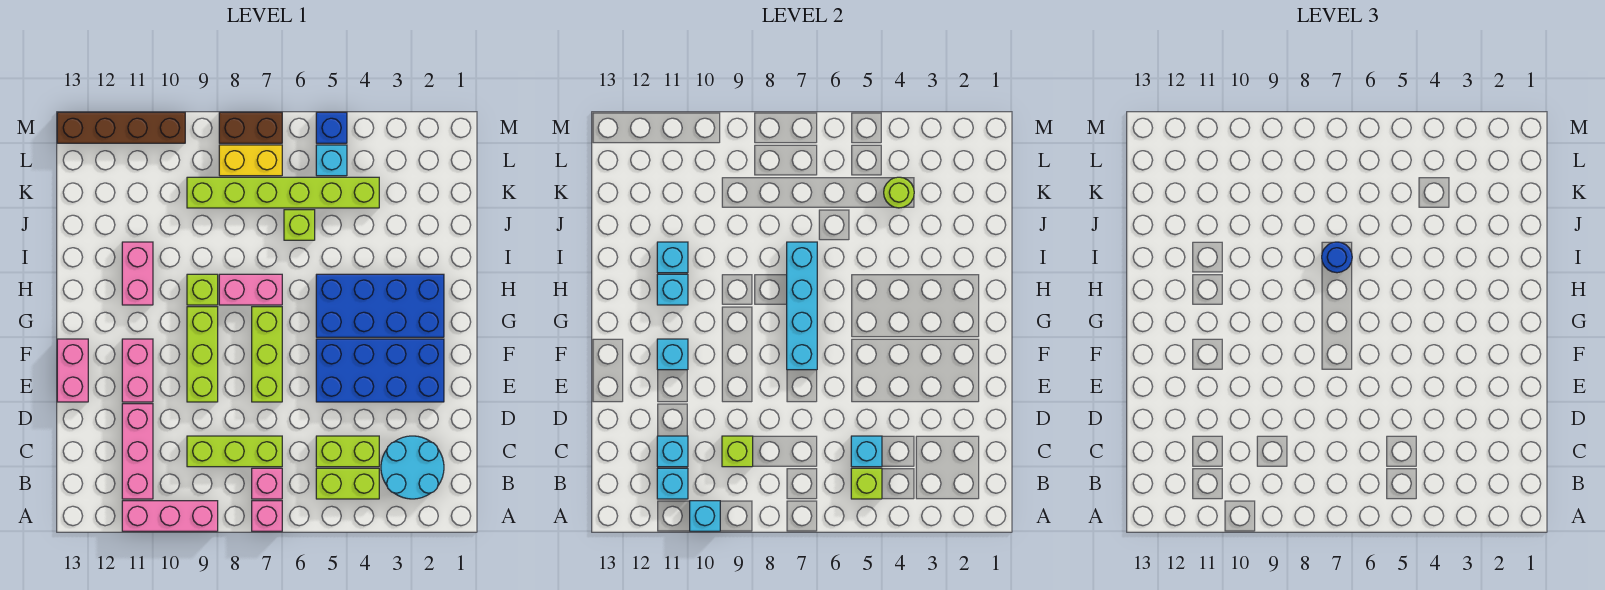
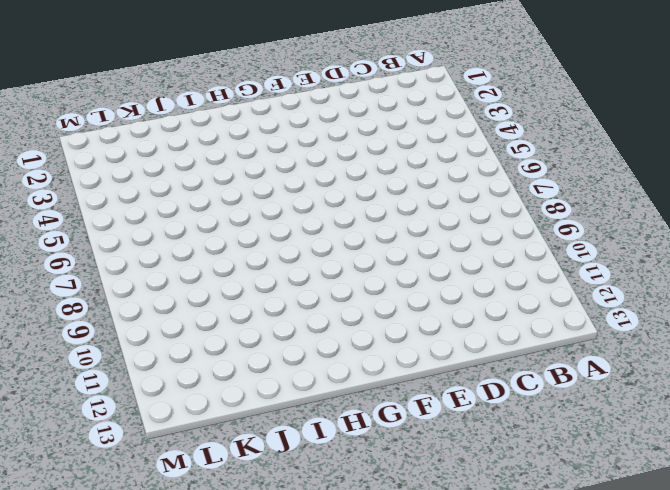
none -> pink brick A7 level 1
none -> pink brick A9:A11 level 1
none -> cyan round brick B2:C3 level 1
none -> lime brick B4:B5 level 1

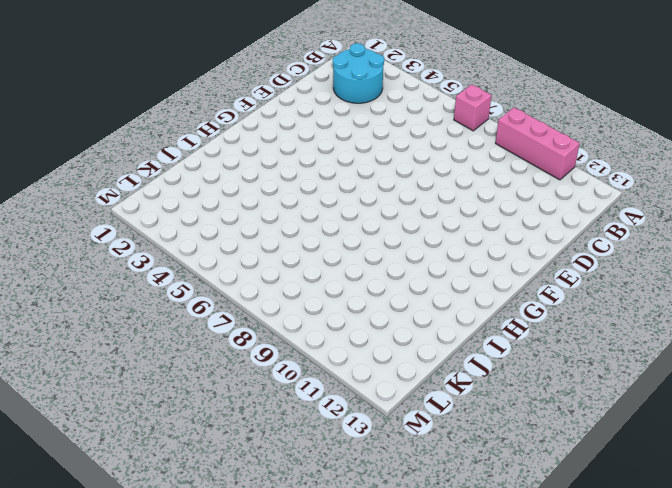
none -> lime brick B4:B5 level 1
none -> pink brick B7 level 1
none -> pink brick B11:D11 level 1
none -> lime brick C4:C5 level 1

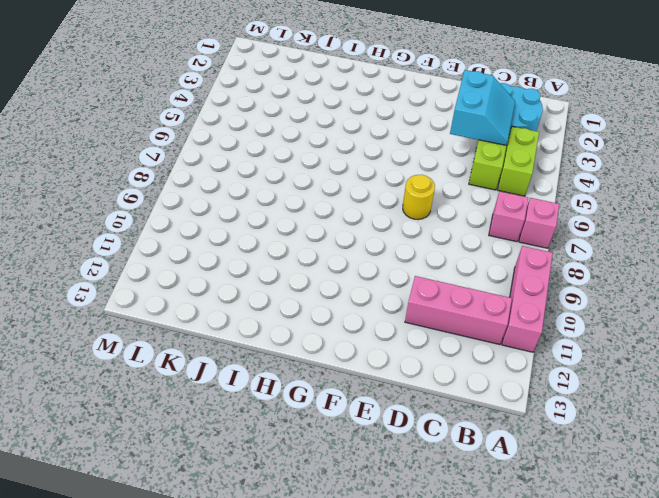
cyan slope C3:D4 level 2 top D -> none
yellow round brick E7 level 1 -> lime brick E7:G7 level 1
none -> lime brick C7:C9 level 1
none -> blue brick E2:F5 level 1
none -> lime brick E9:G9 level 1
none -> pink brick E11:F11 level 1

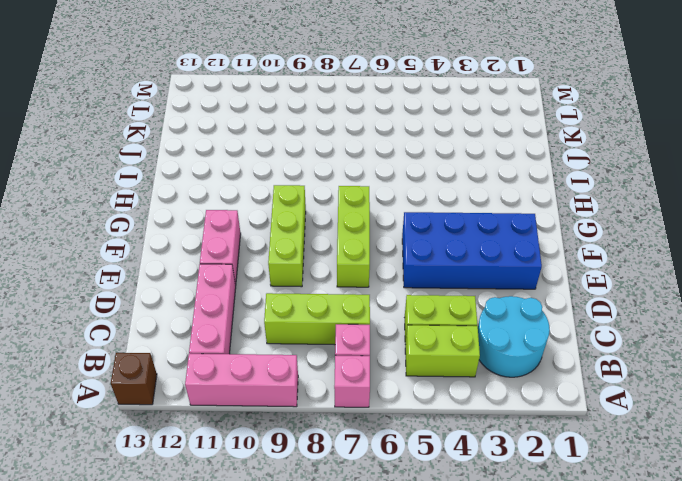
brown brick A13 level 1 -> none
none -> pink brick E13:F13 level 1
none -> blue brick G2:H5 level 1
none -> pink brick H7:H8 level 1
none -> lime brick H9 level 1

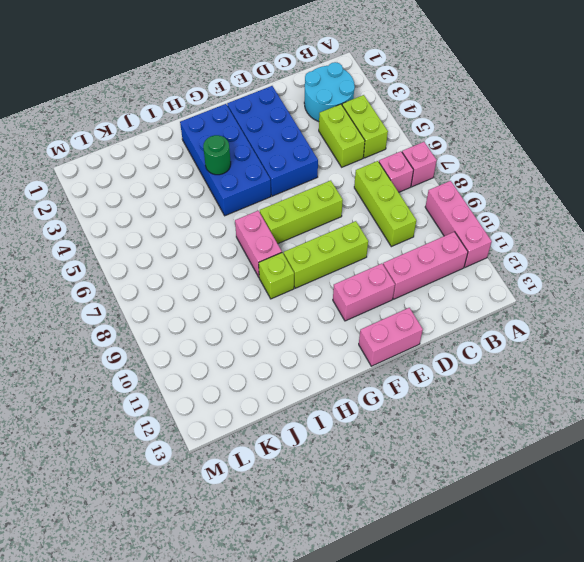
green round brick H4 level 2 -> none
none -> pink brick H11:I11 level 1
none -> lime brick J6 level 1
none -> lime brick K4:K9 level 1
none -> cyan brick L5 level 1

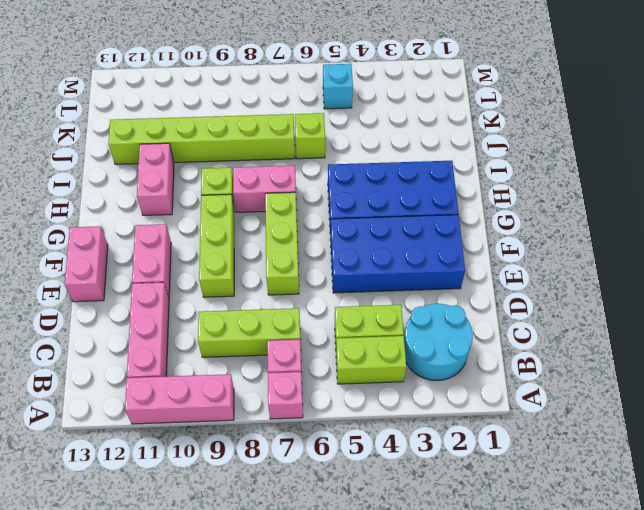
lime brick J7:J12 level 1 -> lime brick K4:K9 level 1
none -> yellow brick L7:L8 level 1
none -> blue brick M5 level 1
none -> brown brick M7:M8 level 1
none -> brown brick M10:M13 level 1

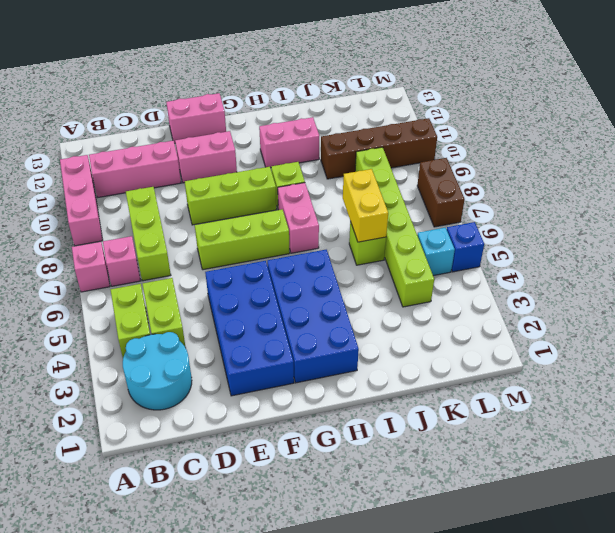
yellow brick J6:J7 level 2 -> yellow brick L7:L8 level 1
brown brick J10:M10 level 1 -> brown brick M10:M13 level 1
none -> cyan brick A10 level 2
none -> lime brick B5 level 2
none -> cyan brick B11 level 2
none -> cyan brick C5 level 2

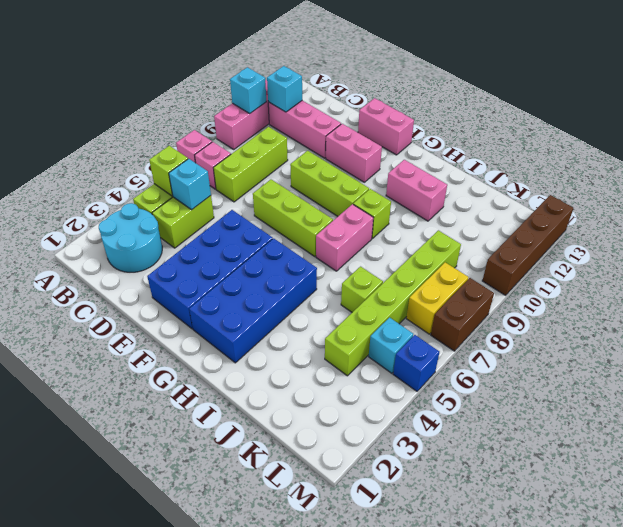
none -> lime brick C9 level 2
none -> cyan brick C11 level 2
none -> cyan brick F7:I7 level 2
none -> cyan brick F11 level 2

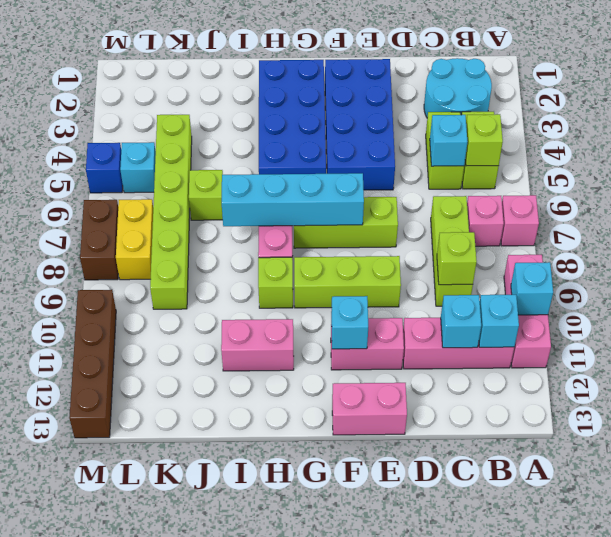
none -> cyan brick H11 level 2
none -> cyan brick I11 level 2
none -> lime round brick K4 level 2
none -> blue round brick I7 level 3

